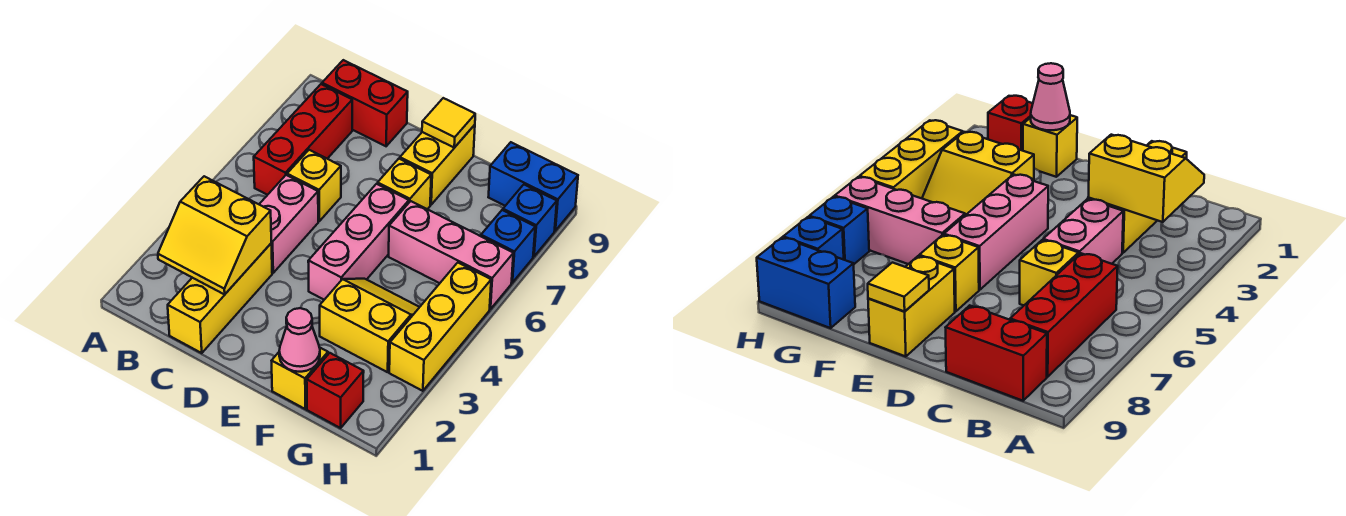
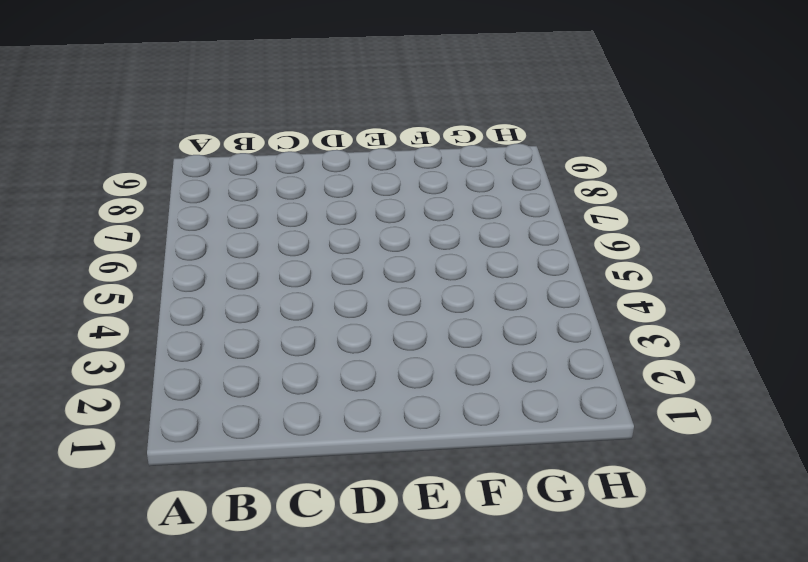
none -> red brick B6:B8 level 1
none -> red brick B9:C9 level 1
none -> yellow brick C1:C3 level 1

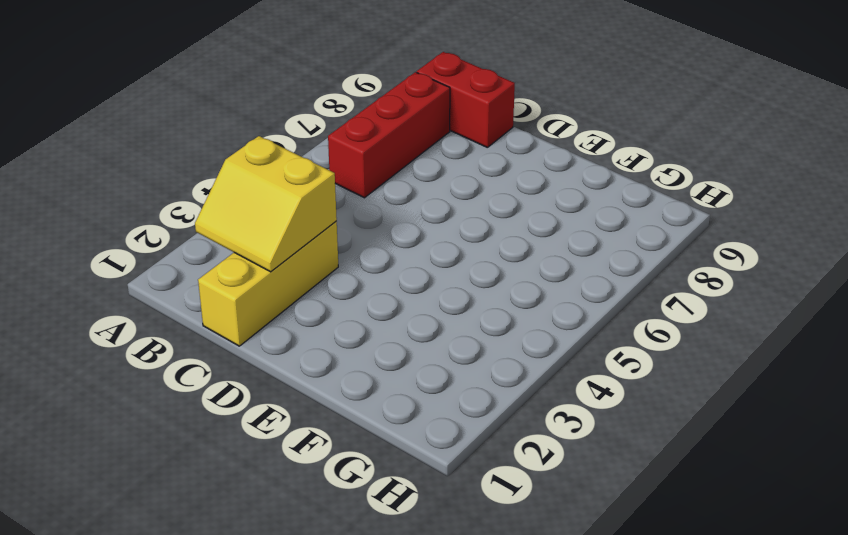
none -> pink brick C4:C5 level 1
none -> yellow brick C6 level 1
none -> pink brick E4:E6 level 1

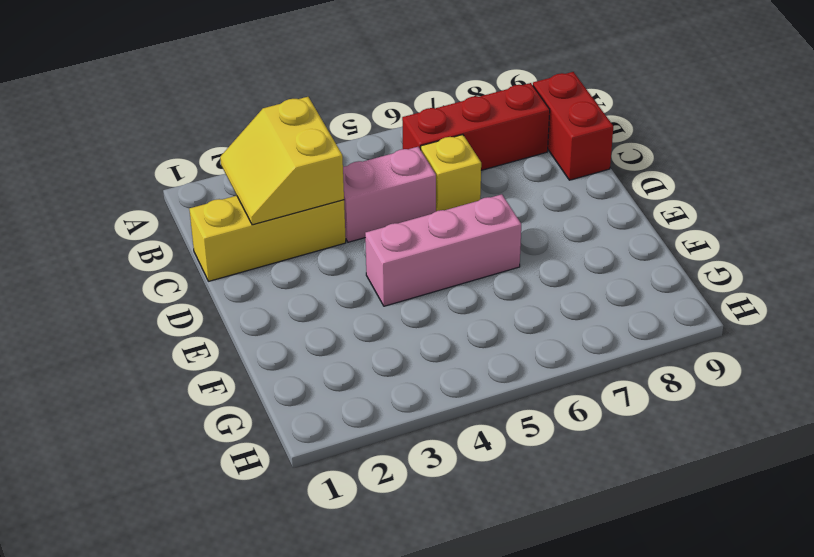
none -> yellow brick E7 level 1
none -> yellow brick E8:E9 level 1
none -> yellow brick F1 level 1

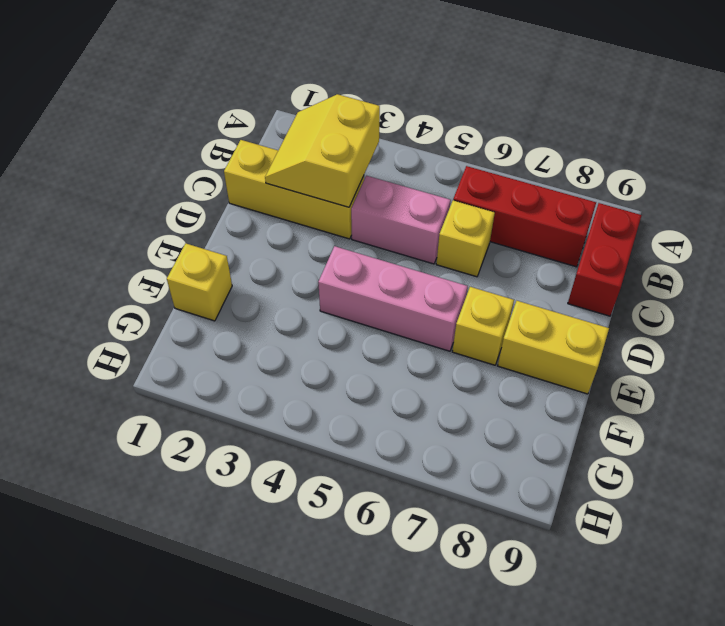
none -> yellow slope F3:G4 level 1 top 3
none -> pink brick F6:H6 level 1
none -> red brick G1 level 1

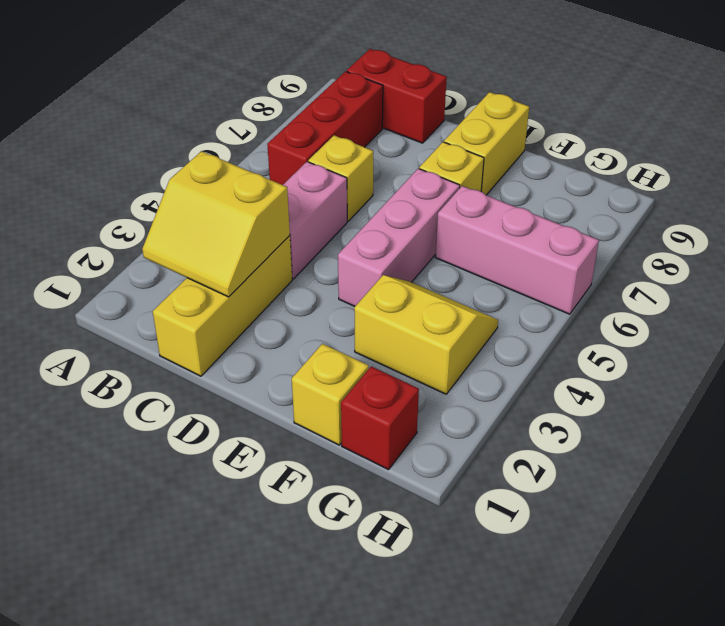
none -> blue brick G9:H9 level 1
none -> yellow brick H3:H5 level 1
none -> blue brick H7 level 1

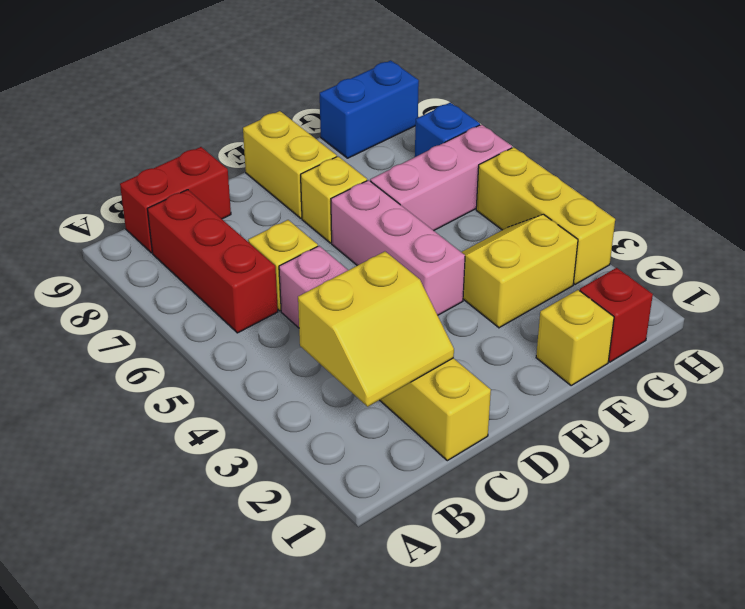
none -> blue brick H8 level 1
none -> yellow tile E9 level 2
none -> pink cone F1 level 2

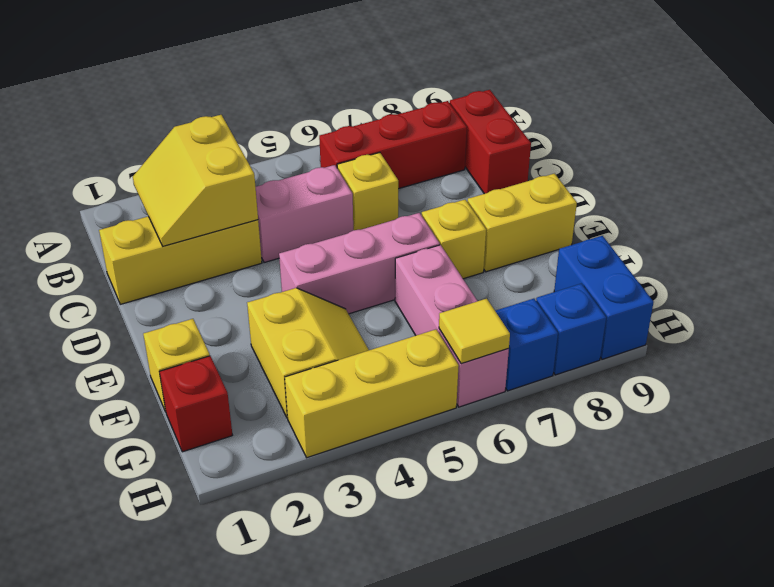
yellow tile H6 level 2 -> yellow tile E9 level 2
none -> pink cone F1 level 2

